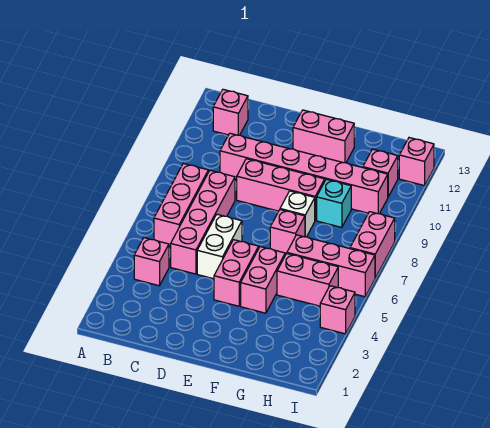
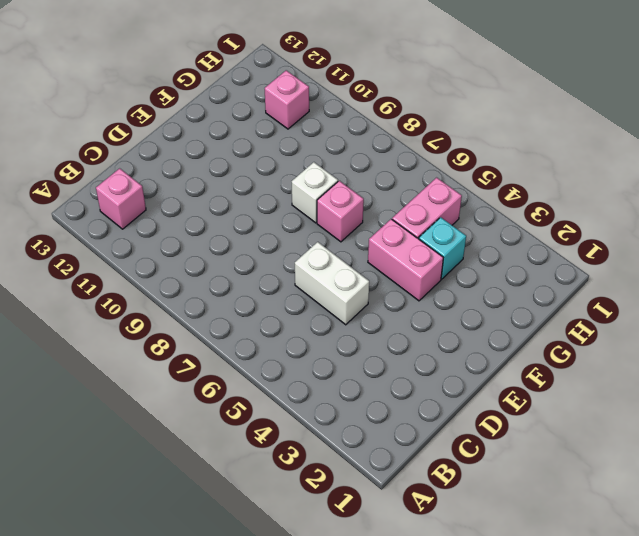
cyan brick G4 level 1 -> cyan brick G9 level 1
none -> pink brick B4 level 1
none -> pink brick B6:B8 level 1
none -> pink brick C5:C8 level 1

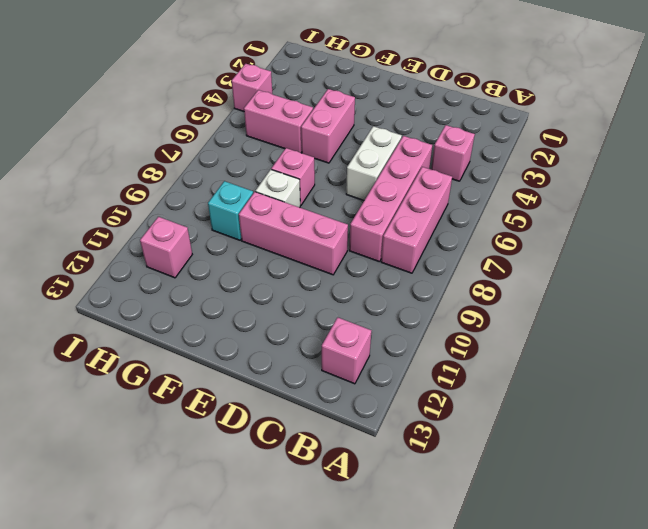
none -> pink brick C10:H10 level 1
none -> pink brick E4:E5 level 1
none -> pink brick E12:F12 level 1

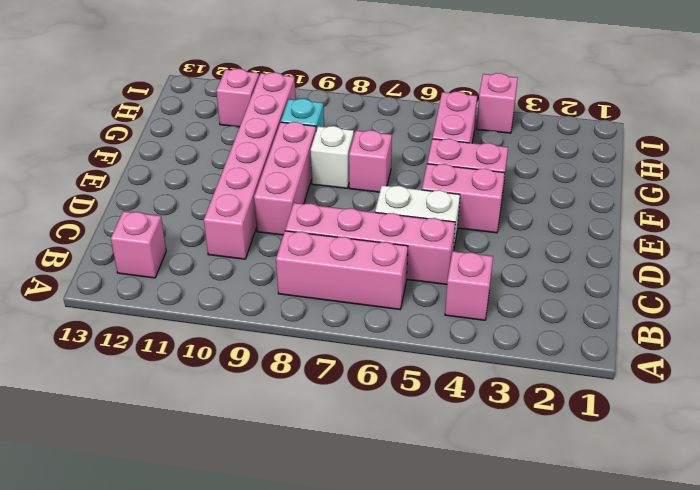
none -> pink brick E12:F12 level 1
none -> pink brick G6:I6 level 1
none -> pink brick I7:I8 level 1

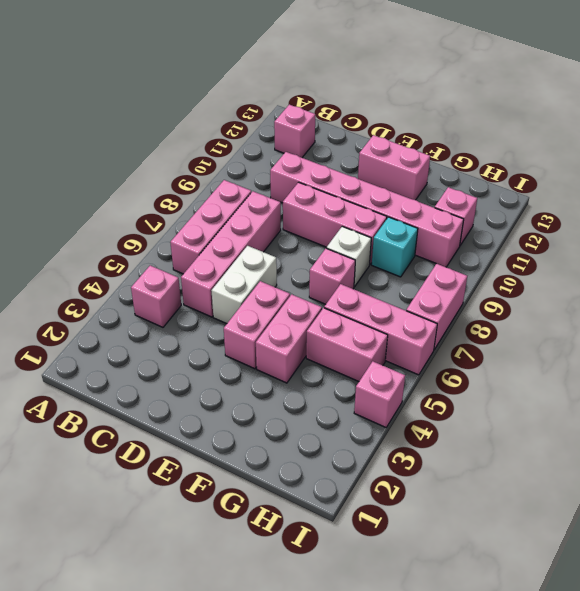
none -> pink brick I12 level 1

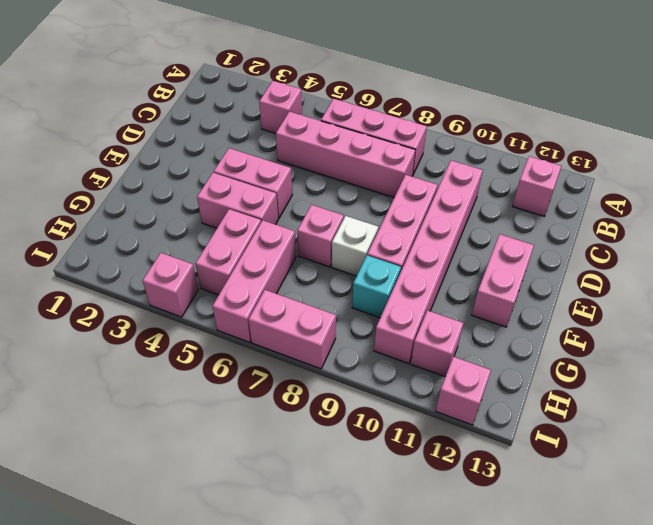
none -> white brick D5:D6 level 1

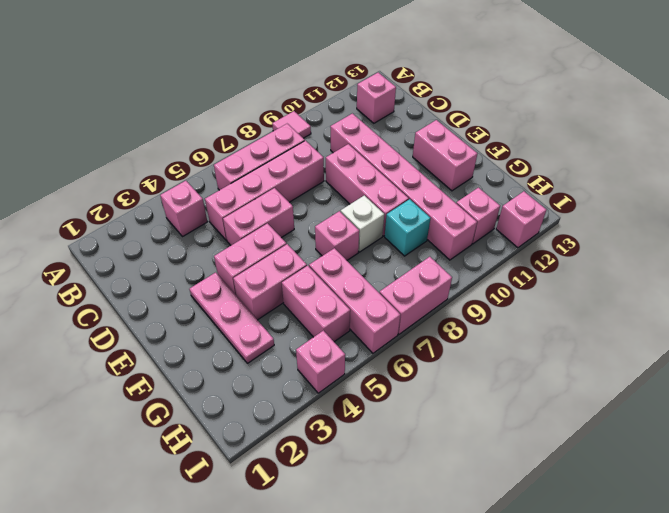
pink tile A9 level 1 -> none
pink brick D5:D6 level 1 -> white brick D5:D6 level 1
pink plate E3:G3 level 1 -> none

